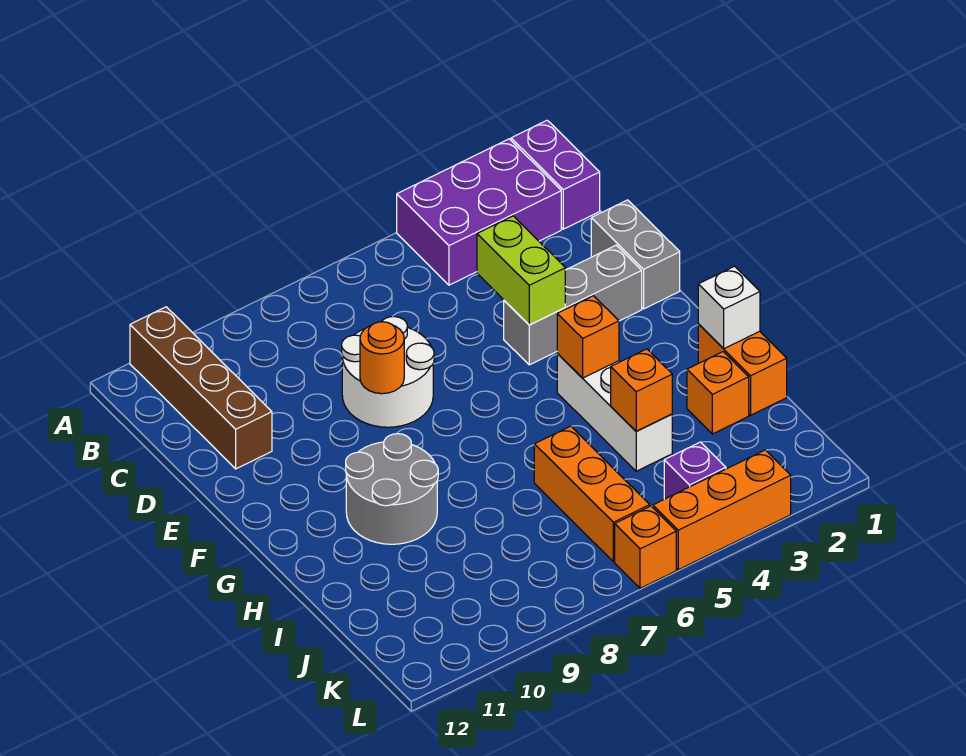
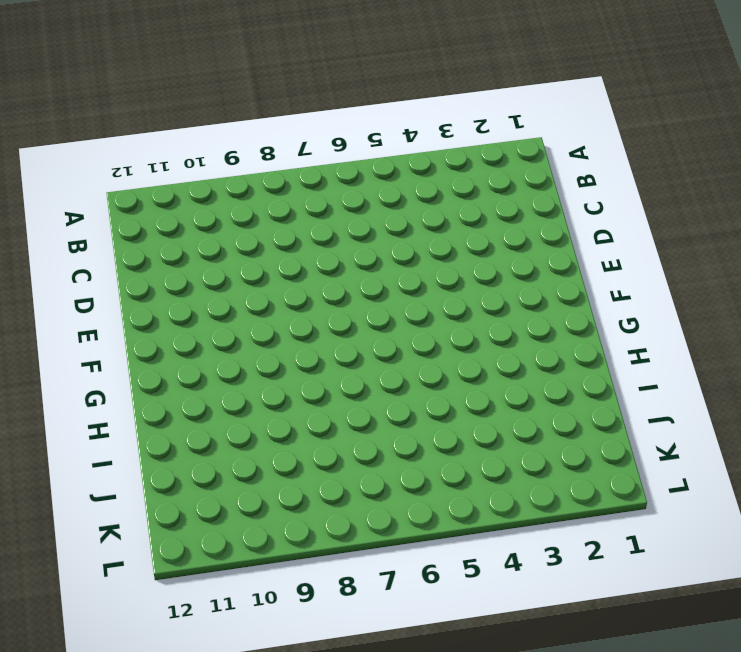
none -> purple brick A1:B1 level 1
none -> purple brick A2:B4 level 1
none -> brown brick A11:D11 level 1

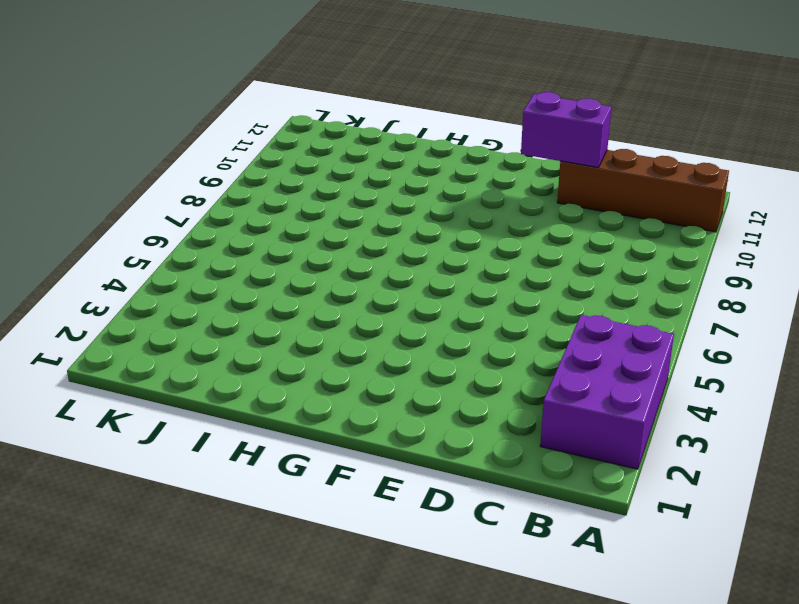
purple brick D11:E11 level 2 -> purple brick A1:B1 level 1
none -> grey brick D1:E1 level 1
none -> white round brick D7:E8 level 1
none -> grey brick E2:E4 level 1

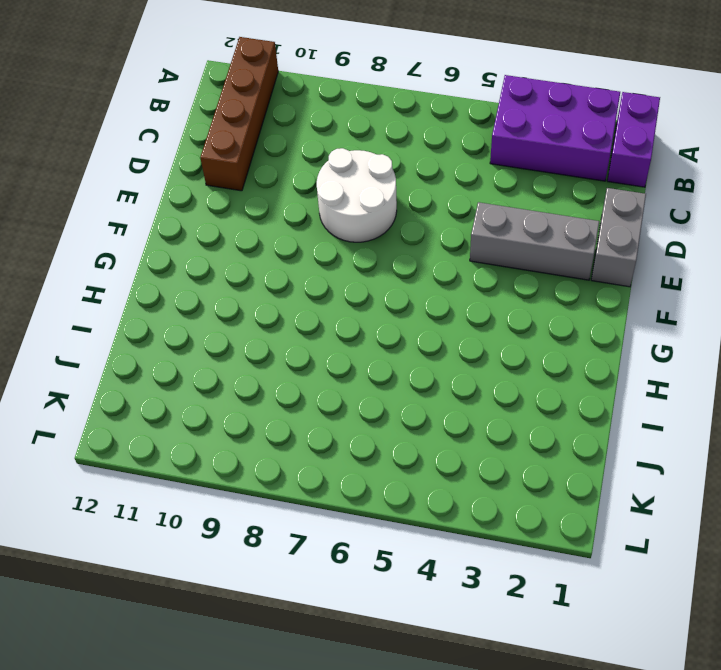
none -> white brick G4:I4 level 1
none -> grey round brick G9:H10 level 1
none -> orange brick H1:I1 level 1

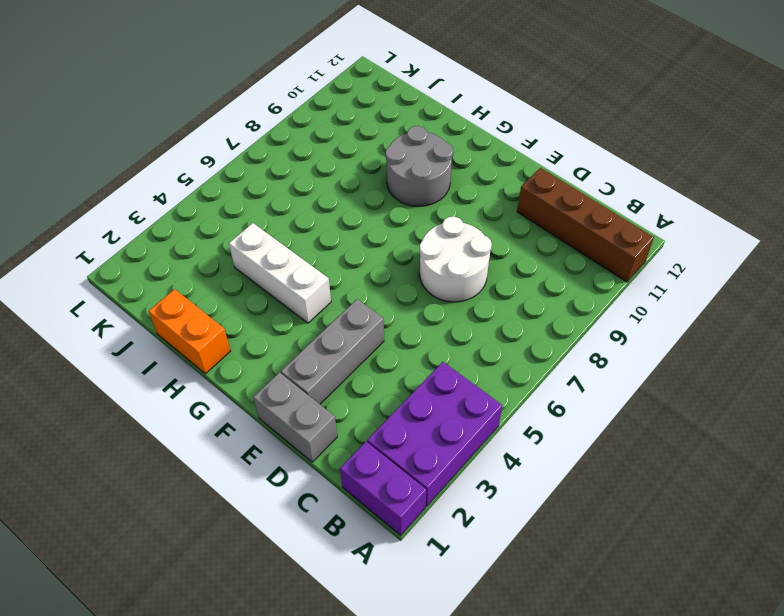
none -> orange brick I2 level 1
none -> orange brick I6:K6 level 1
none -> purple brick K4 level 1

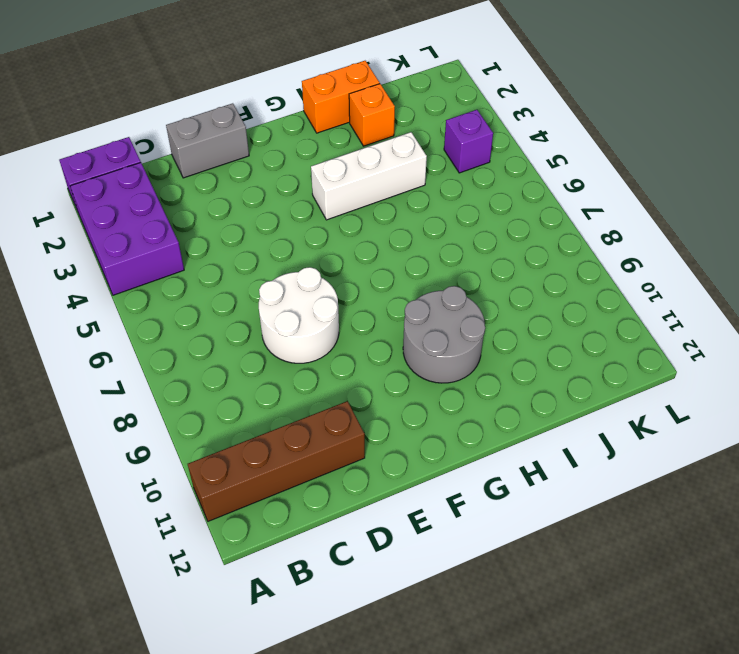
none -> grey brick E2:E4 level 1
none -> orange brick I6:K6 level 1
none -> orange brick L3:L5 level 1

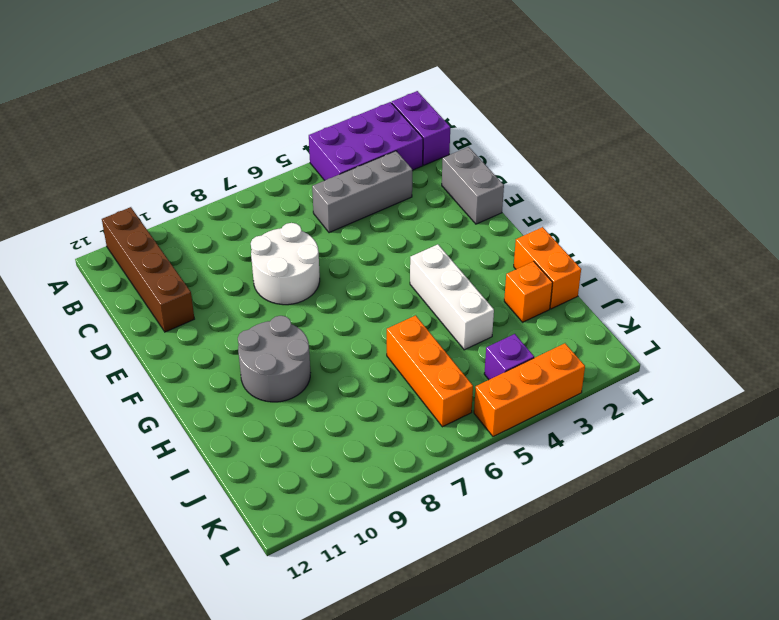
grey brick C3:C5 level 1 -> grey brick E2:E4 level 1
none -> orange brick L6 level 1
none -> lime brick D4:E4 level 2
none -> orange round brick E8 level 2

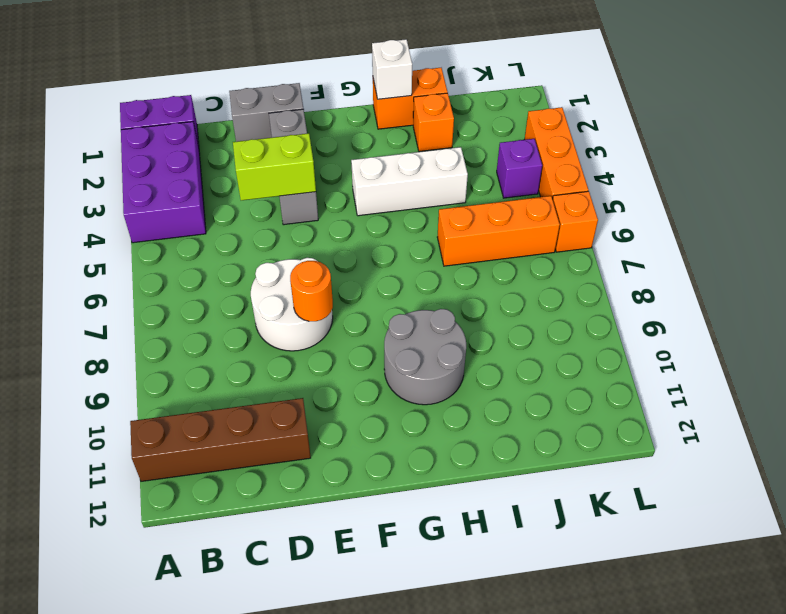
none -> orange brick G4 level 2
none -> orange brick I4 level 2

